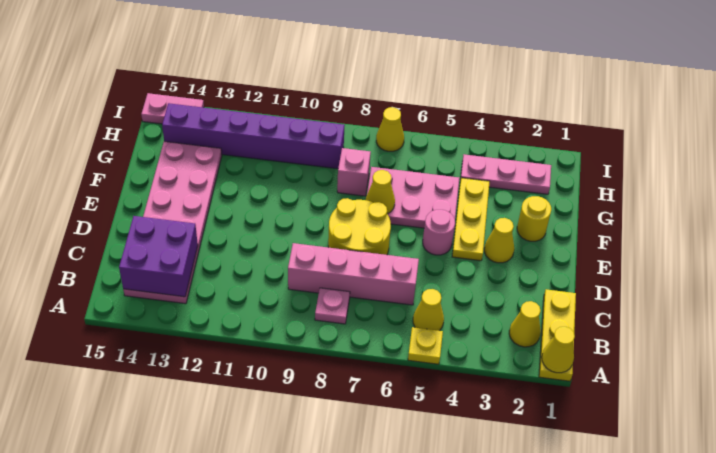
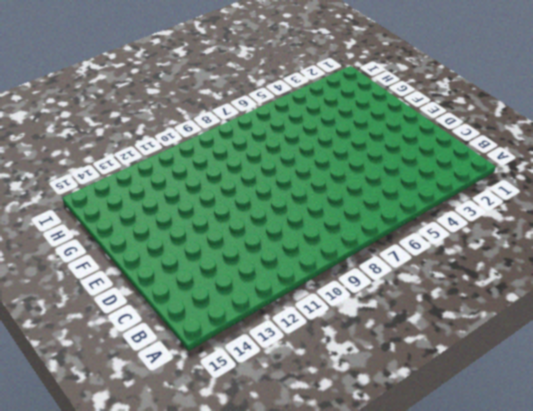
none -> yellow plate A1:C1 level 1
none -> yellow plate A5 level 1
none -> yellow cone B2 level 1

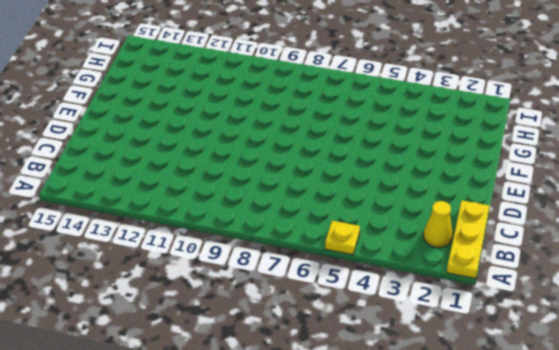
none -> yellow cone B5 level 1
none -> pink plate B8 level 1
none -> pink plate B13:G14 level 1

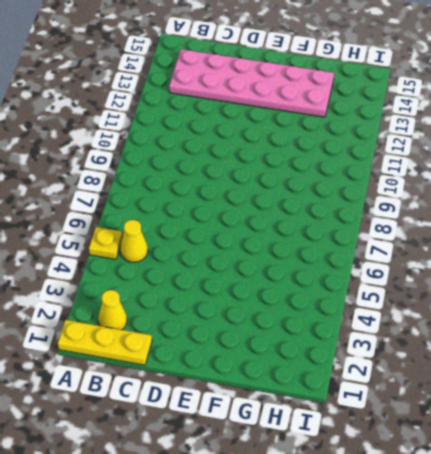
none -> pink plate B8 level 1
none -> pink brick C6:C9 level 1
none -> yellow round brick D7:E8 level 1

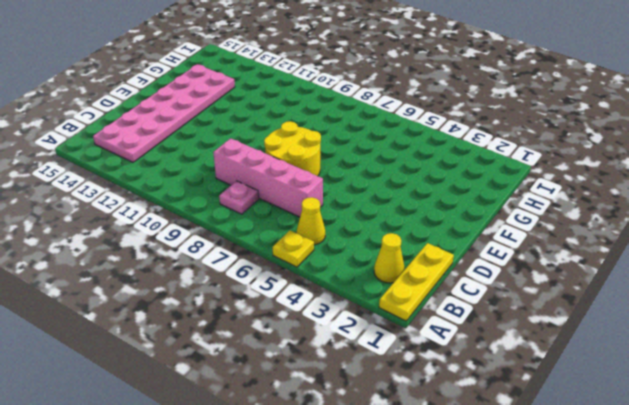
none -> yellow cone E3 level 1
none -> yellow plate E4:G4 level 1
none -> pink round brick E5 level 1

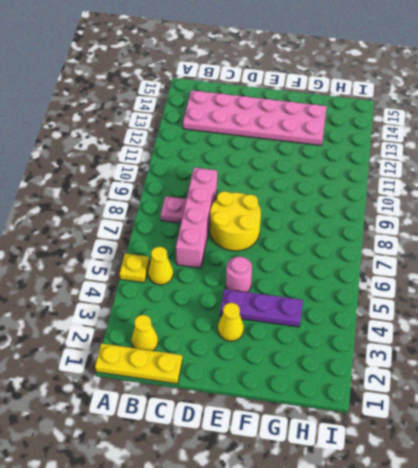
purple plate E4:G4 level 1 -> yellow plate E4:G4 level 1
none -> yellow round brick F2 level 1
none -> pink plate F5:G7 level 1
none -> pink brick G8 level 1

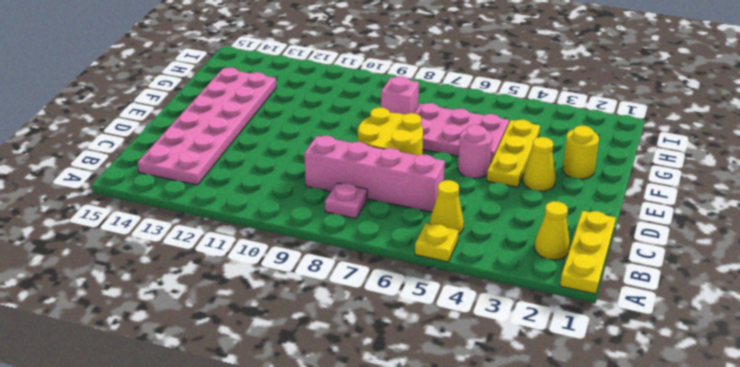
none -> pink plate H2:H4 level 1
none -> purple brick H9:H14 level 1
none -> yellow cone I7 level 1

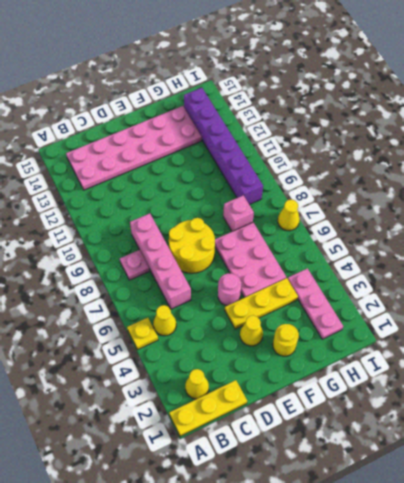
none -> pink plate I14:I15 level 1
none -> yellow cone A1 level 2
none -> purple brick B13:C14 level 2

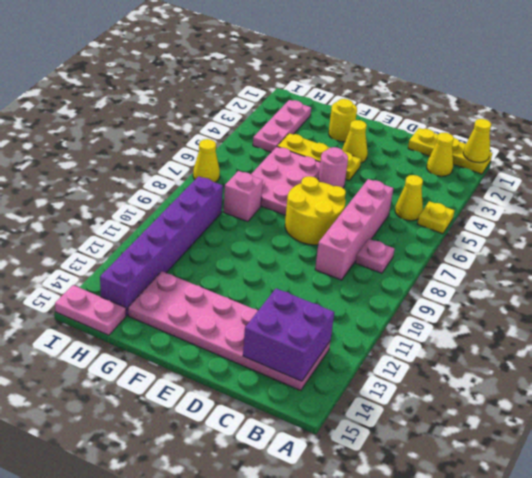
pink plate H15:I15 level 1 -> pink plate I14:I15 level 1
none -> yellow cone F7 level 2

